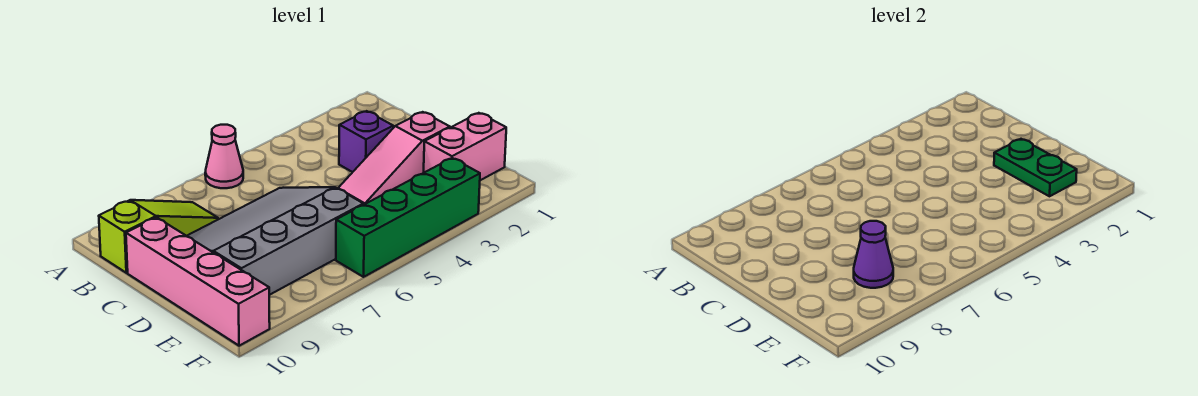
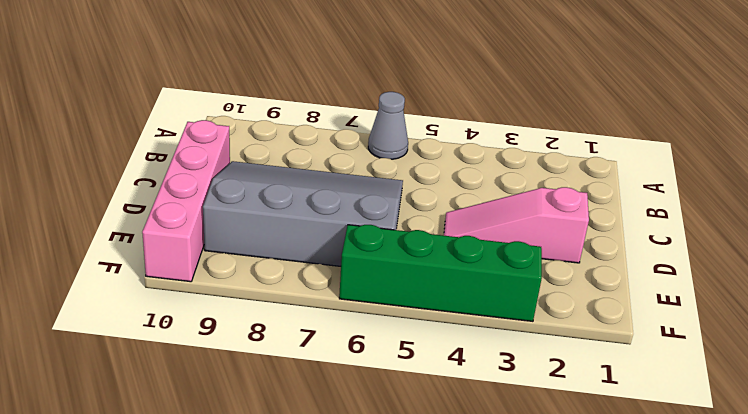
grey cone A6 level 1 -> pink cone A6 level 1
none -> lime slope B8:B10 level 1 top 10
none -> purple brick C3 level 1

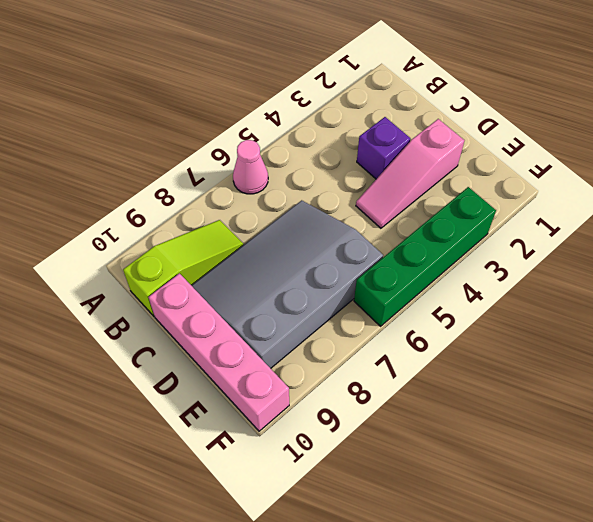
none -> pink brick E1:E2 level 1
none -> green plate D2:E2 level 2

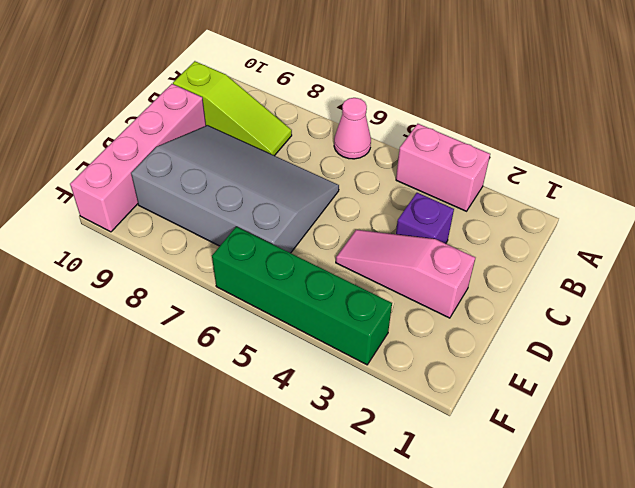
pink brick A3:A4 level 1 -> pink brick E1:E2 level 1
none -> green plate D2:E2 level 2
none -> purple cone E8 level 2

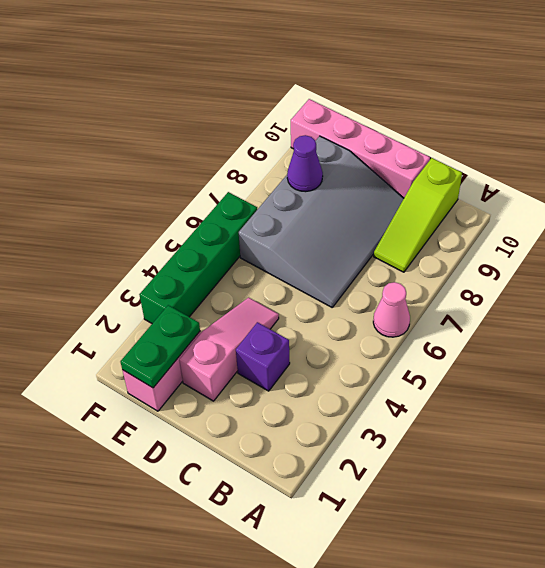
green plate E1:E2 level 2 -> green plate D2:E2 level 2

